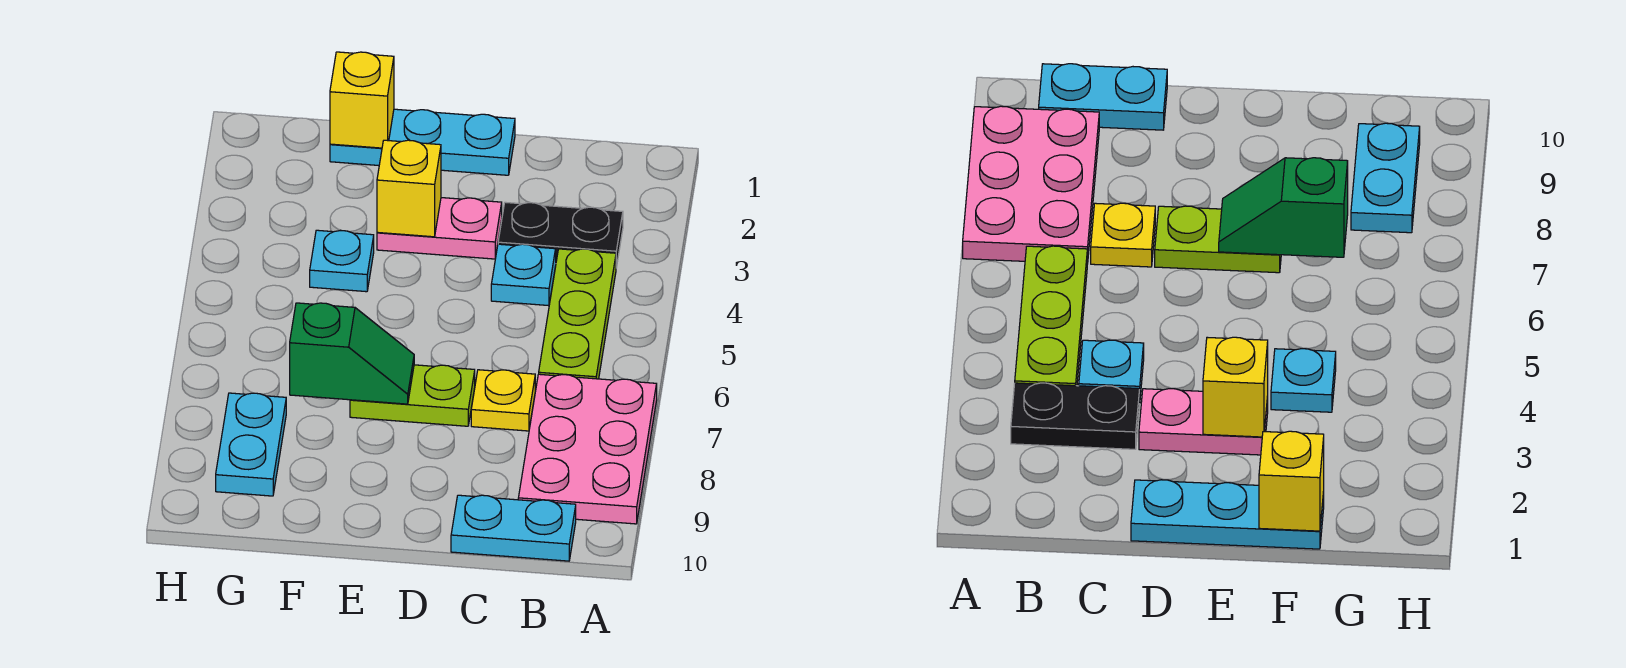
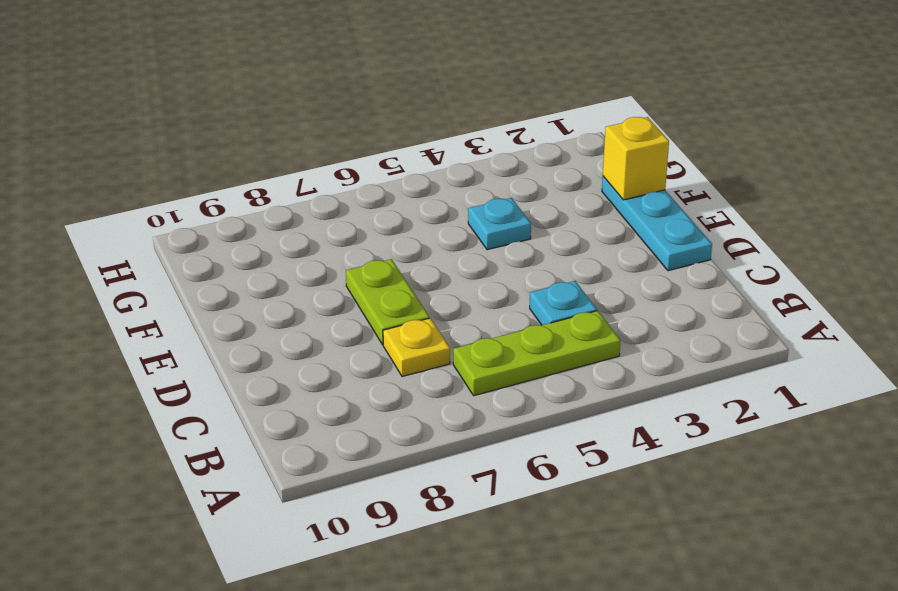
none -> pink plate A7:B9 level 1
none -> black plate B3:C3 level 1
none -> cyan plate B10:C10 level 1

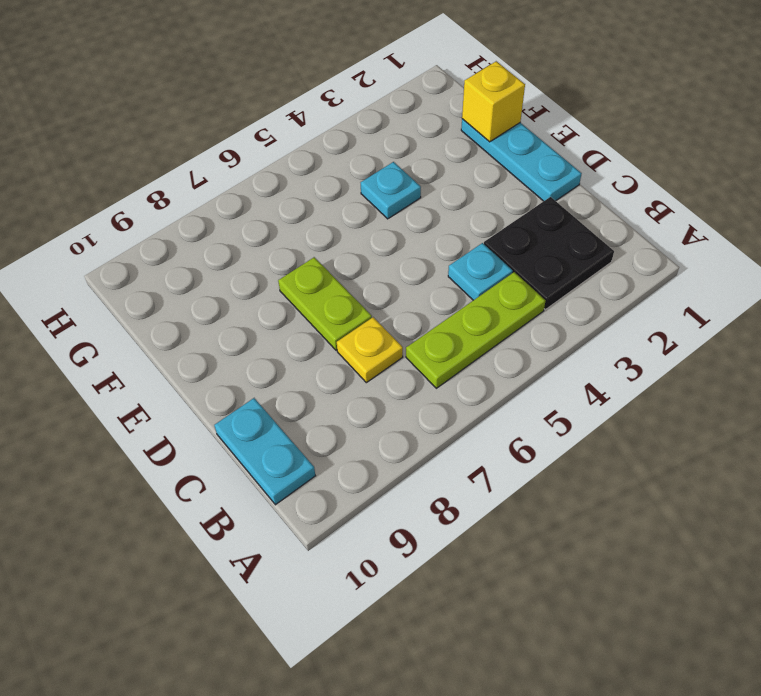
black plate B2:C3 level 1 -> black plate B3:C3 level 1
none -> pink plate A7:B9 level 1
none -> pink plate D3:E3 level 1
none -> cyan plate G8:G9 level 1

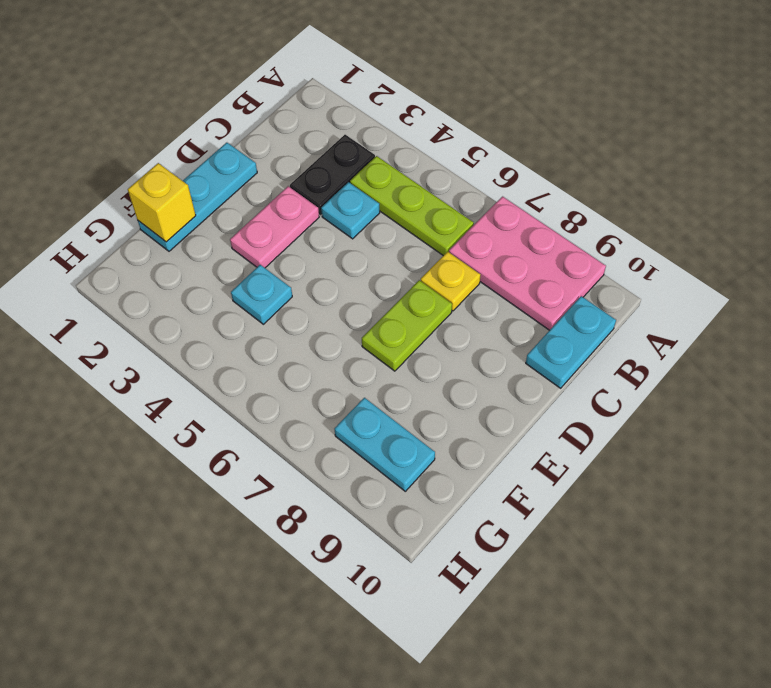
none -> yellow brick E3 level 2
none -> green slope E7:F7 level 2 top F

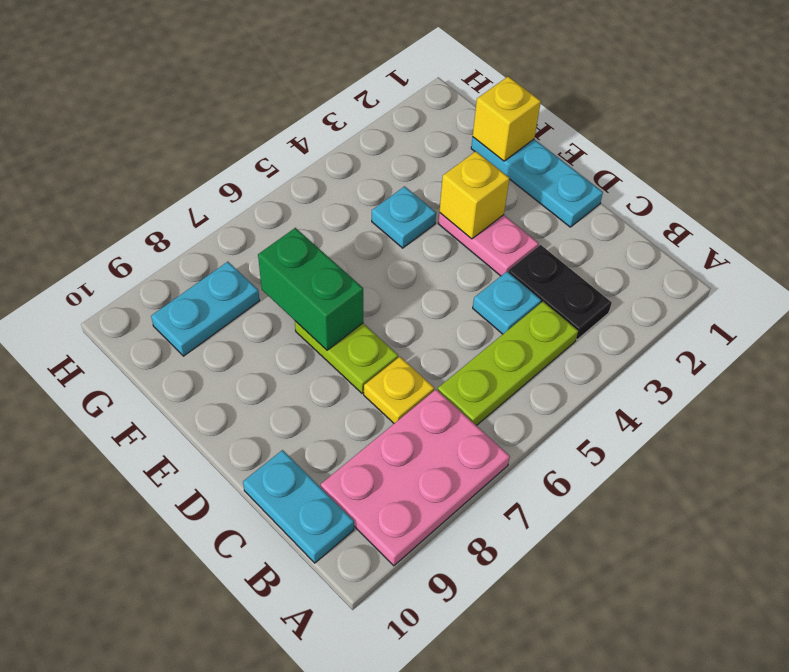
green brick E7:F7 level 2 -> green slope E7:F7 level 2 top F

